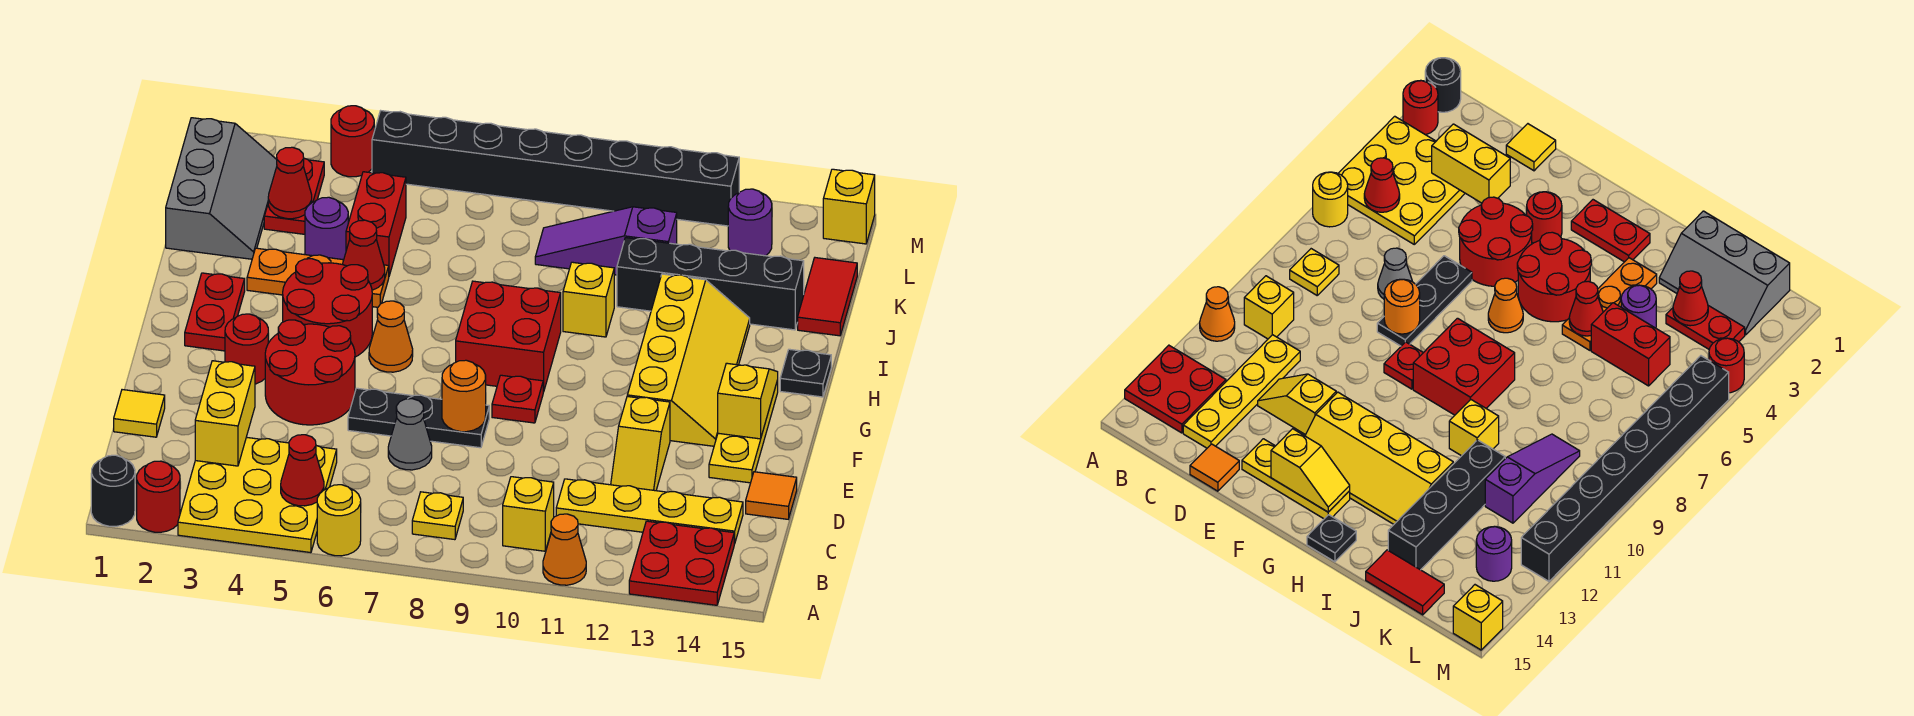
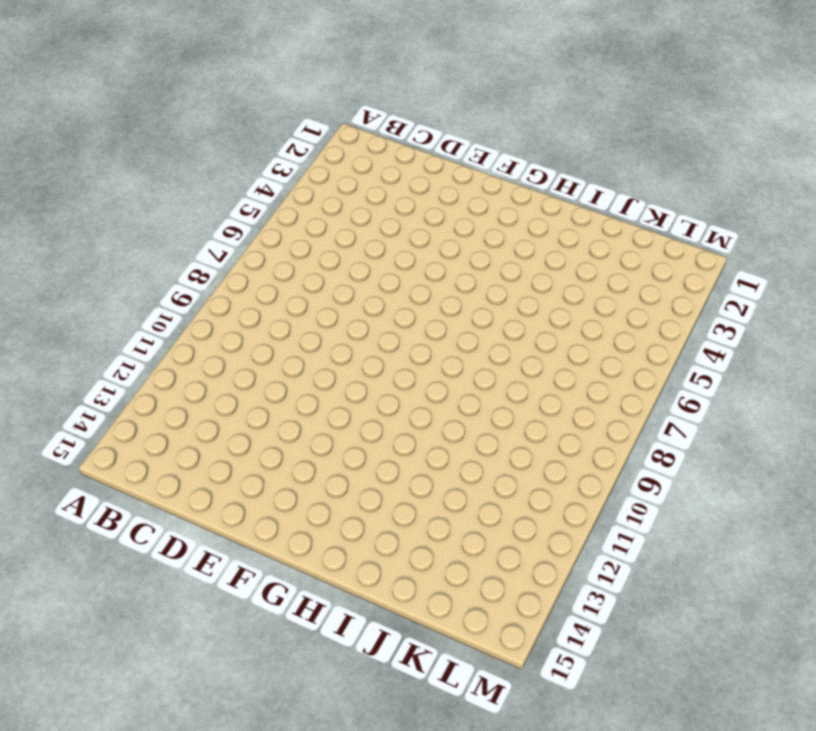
none -> black round brick A1 level 1
none -> red round brick A2 level 1
none -> yellow plate A3:C5 level 1
none -> yellow round brick A6 level 1

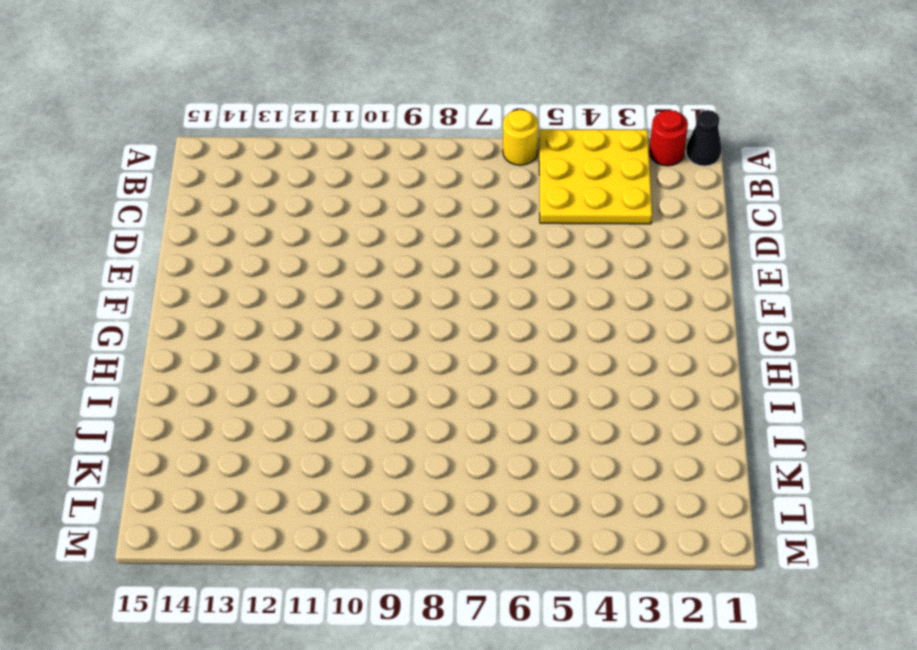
black cone A1 level 1 -> black round brick A1 level 1
none -> orange cone A11 level 1
none -> red plate A13:B14 level 1
none -> yellow plate B8 level 1
none -> yellow brick B10 level 1

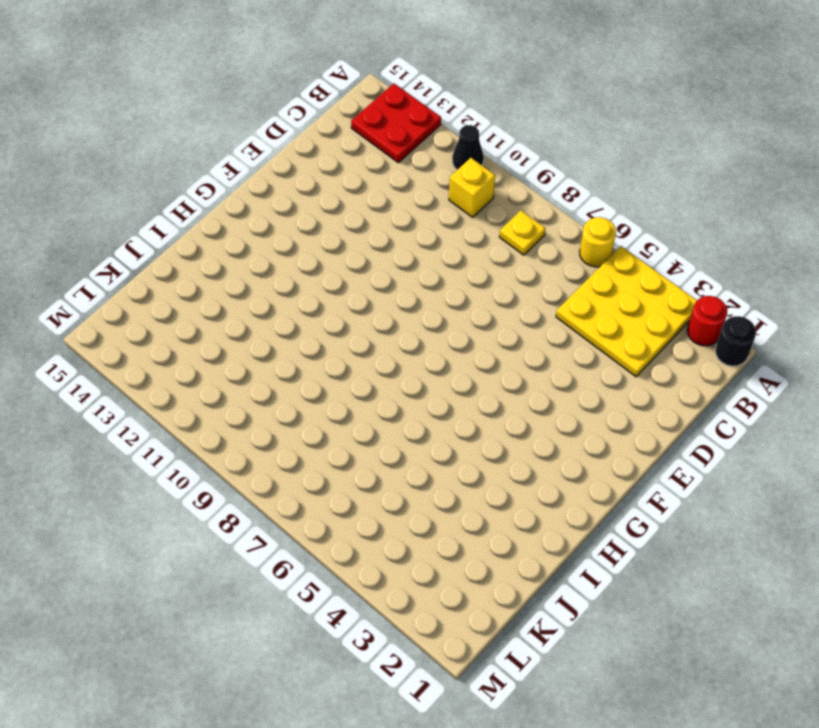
black cone A11 level 1 -> orange cone A11 level 1
none -> yellow plate C11:C14 level 1
none -> yellow tile D1 level 1
none -> grey cone D7 level 1
none -> yellow slope D12:E12 level 1 top E

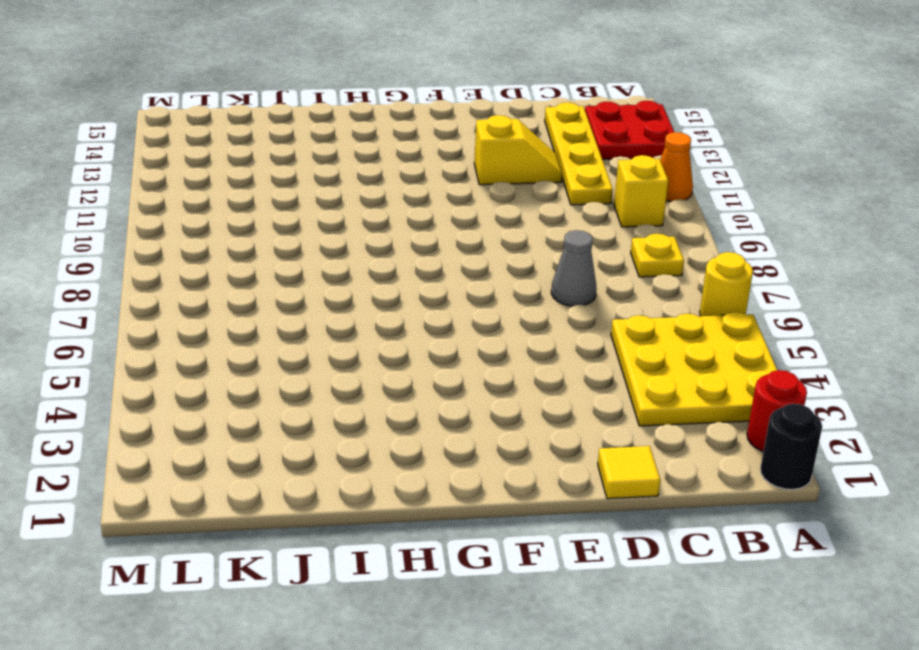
none -> orange tile D15 level 1
none -> red round brick E4:F5 level 1
none -> black plate E6:E8 level 1
none -> yellow plate E14:G14 level 1

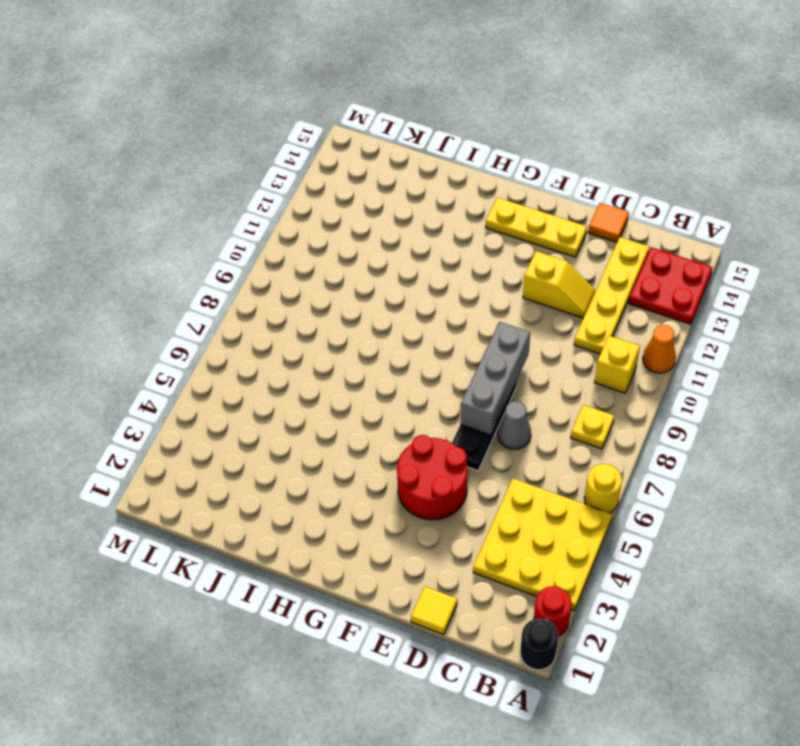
grey brick E7:E9 level 2 -> orange round brick E8 level 2
none -> red round brick F3 level 1
none -> red plate F9 level 1
none -> yellow slope F12:I13 level 1 top 12
none -> red plate G2:H2 level 1

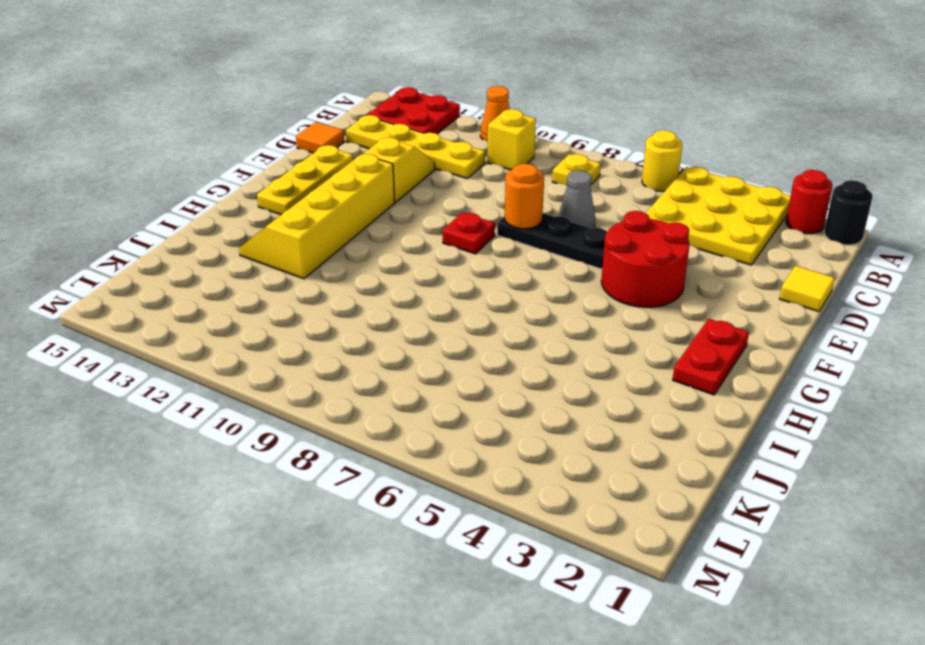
none -> red round brick F3 level 1
none -> red round brick G4:H5 level 1
none -> orange cone G6 level 1
none -> red brick G8:H9 level 1

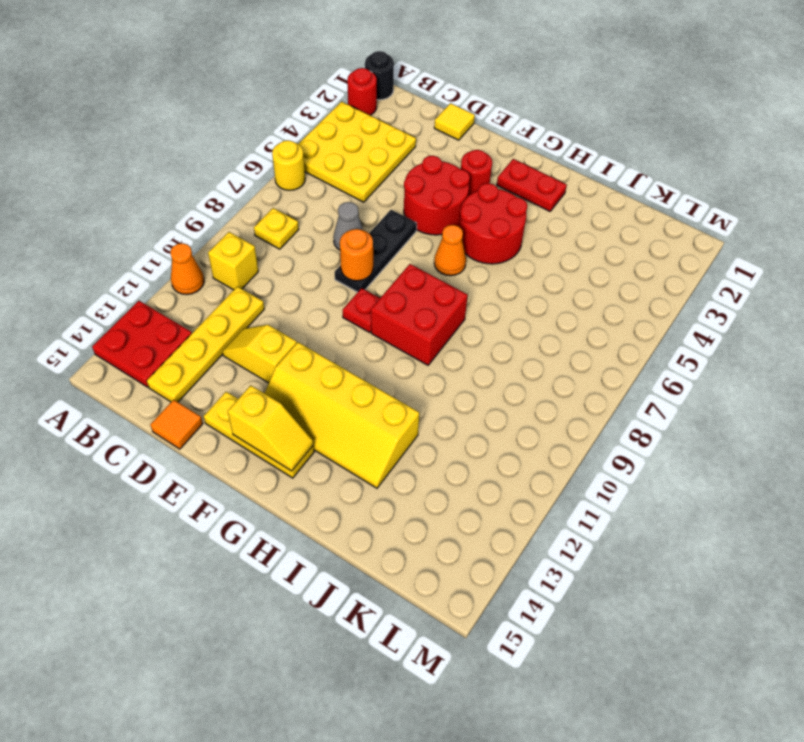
none -> black plate H15 level 1
none -> orange plate I3:I5 level 1
none -> yellow brick I10 level 1
none -> grey slope J1:L2 level 1 top 1

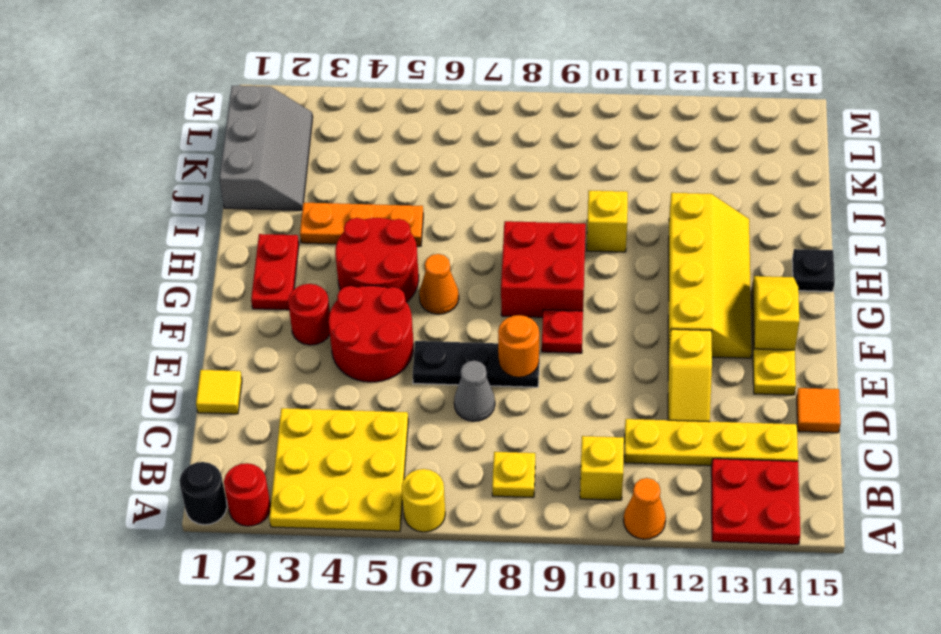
none -> purple round brick J4 level 1
none -> red brick J5:K5 level 1
none -> black brick J11:J14 level 1
none -> red tile J15:K15 level 1

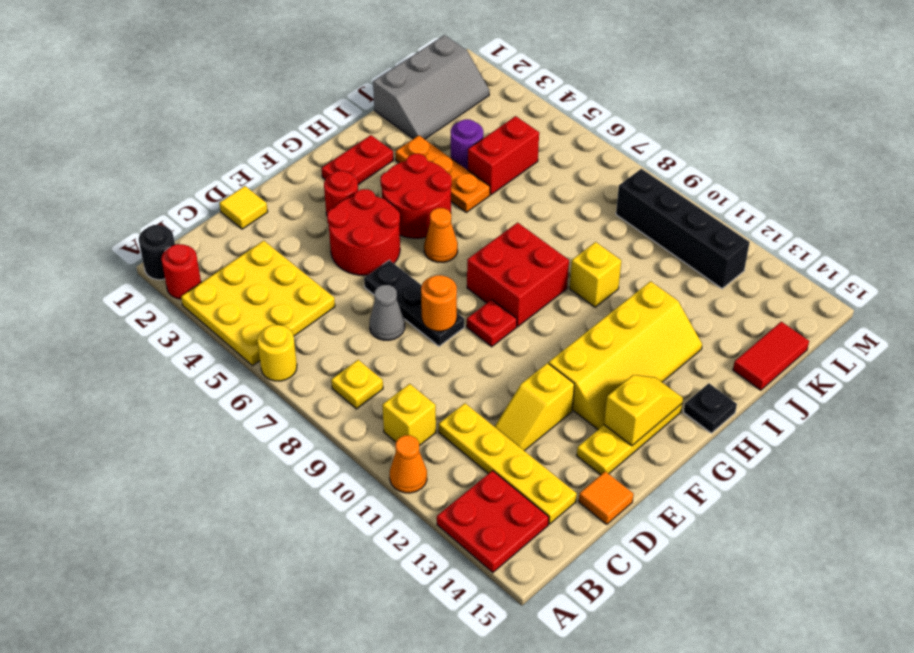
black brick L9:L12 level 1 -> black brick J11:J14 level 1
none -> red plate K3:L3 level 1
none -> purple slope K9:K11 level 1 top 11
none -> purple round brick L13 level 1
none -> red round brick M4 level 1

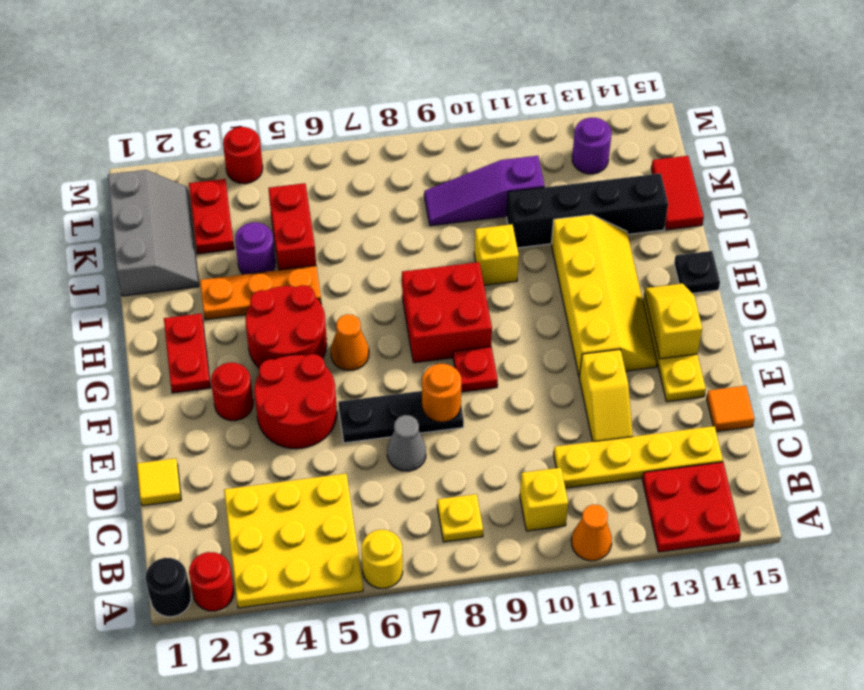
none -> black brick M5:M12 level 1
none -> yellow brick M15 level 1
none -> red cone B5 level 2
none -> yellow brick C3:D3 level 2

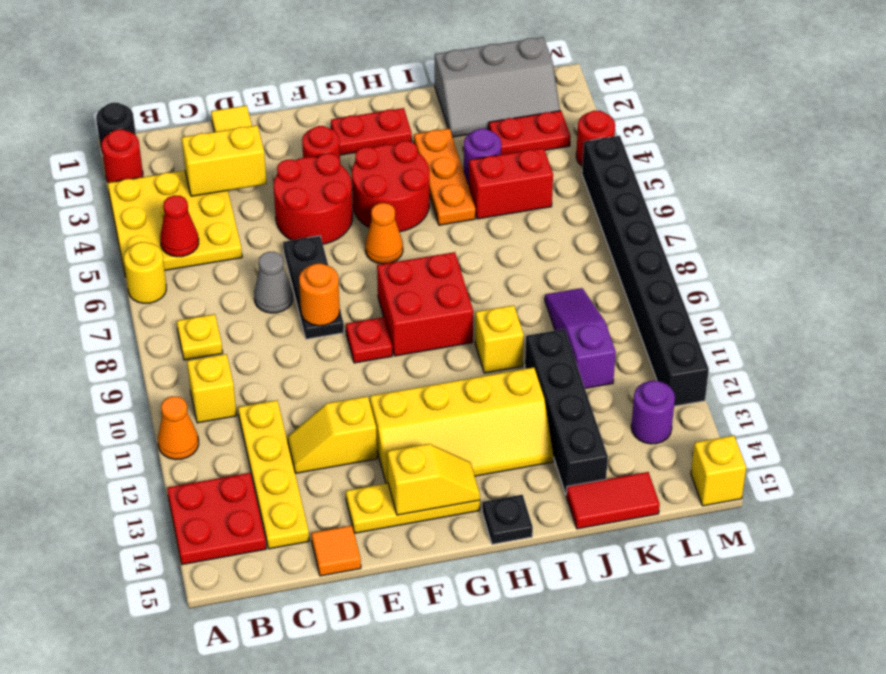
none -> red cone I5 level 2
none -> red cone K3 level 2

